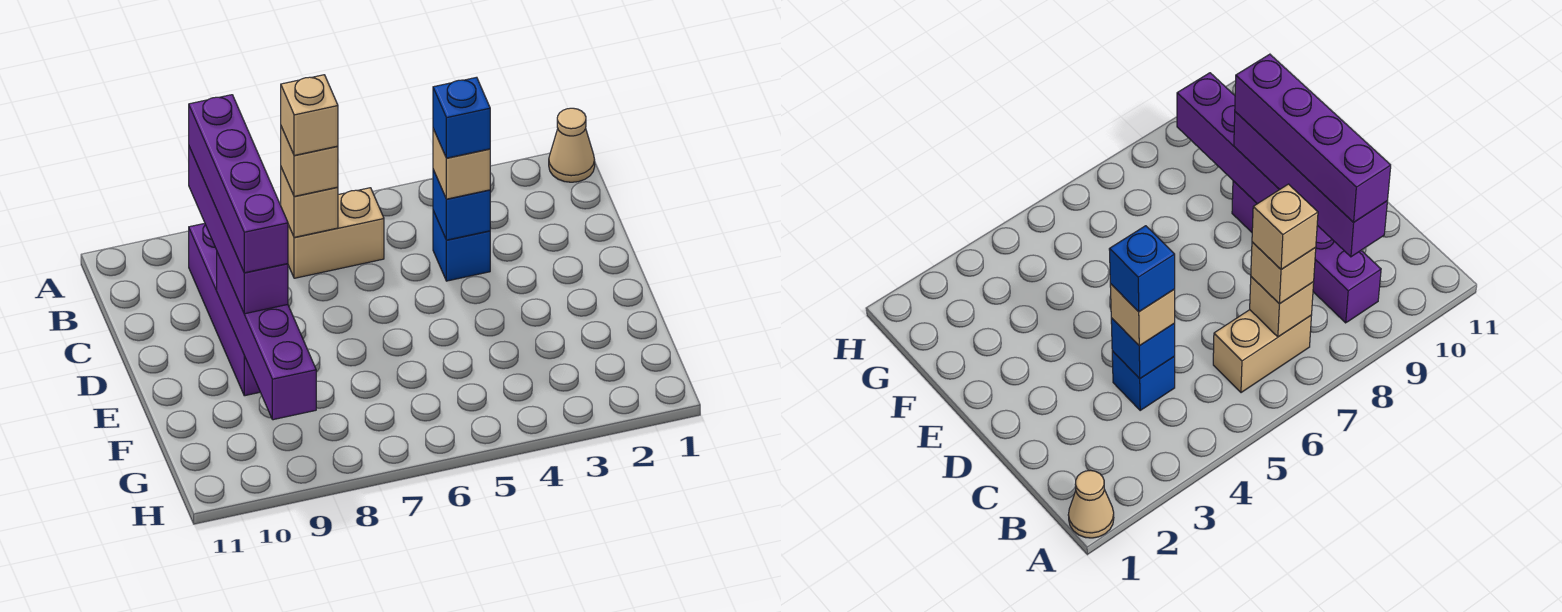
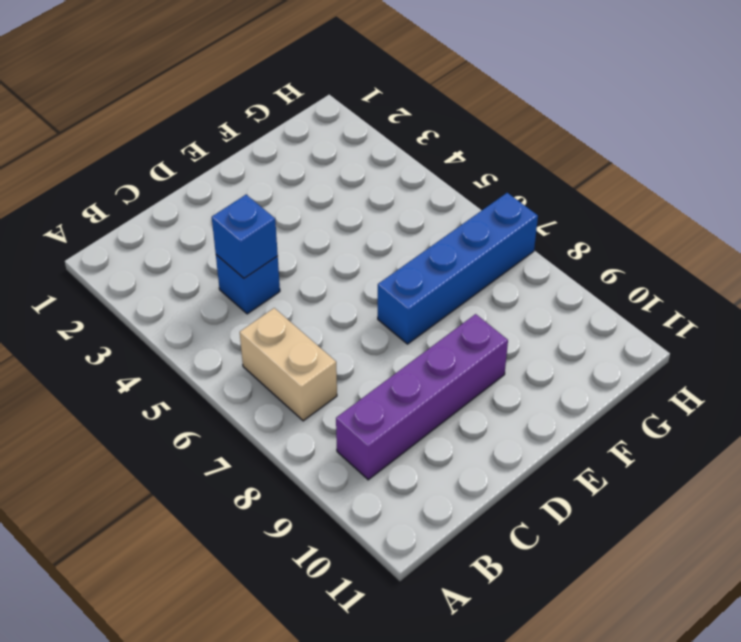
blue brick E7:H7 level 1 -> none
none -> tan cone A1 level 1
none -> tan brick B7 level 2
none -> purple brick D9:G9 level 2

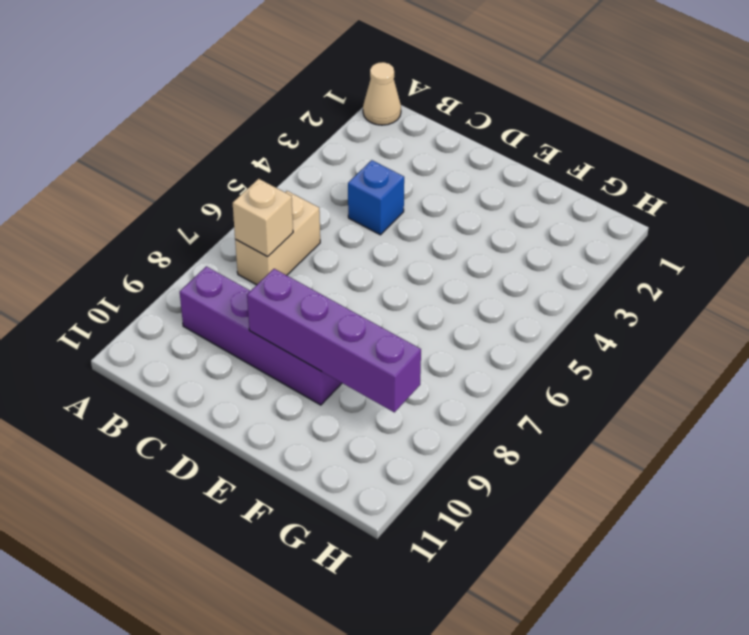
none -> blue brick C4 level 2
none -> tan brick B7 level 3
none -> purple brick B9:E9 level 3

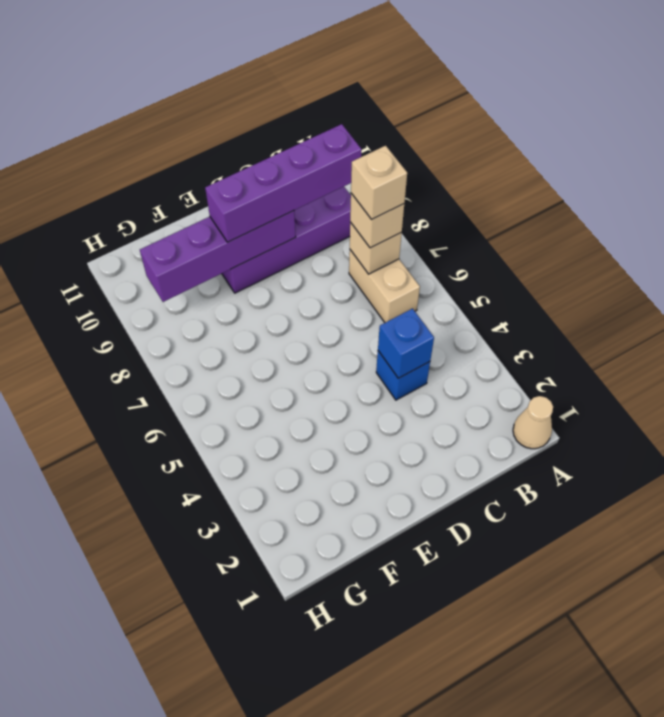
none -> tan brick C4 level 3
none -> purple brick B9:E9 level 4
none -> blue brick C4 level 4

